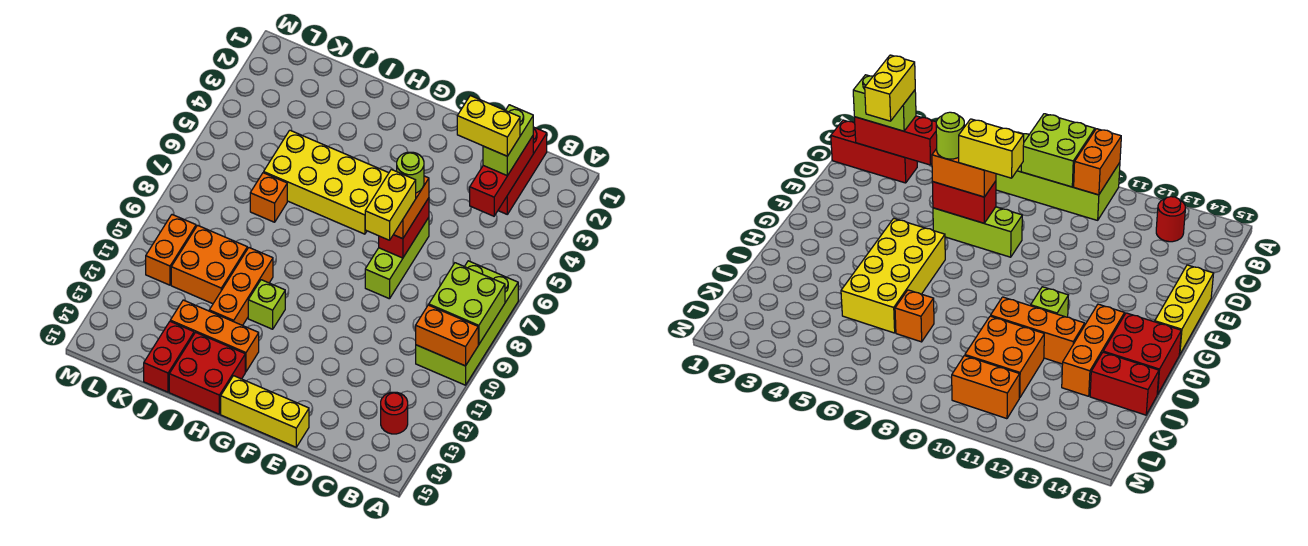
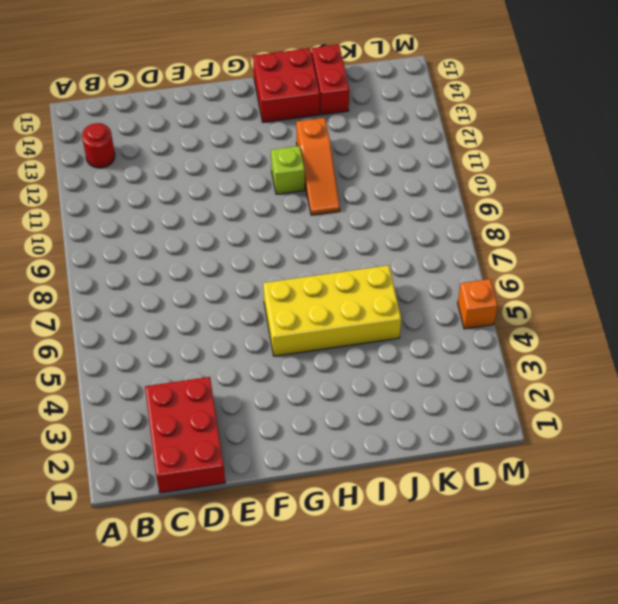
red brick C1:D3 level 1 -> red brick C1:C3 level 1
orange slope I10:I12 level 1 top 12 -> orange brick I10:I12 level 1
orange brick M5 level 1 -> orange brick J7 level 1
none -> lime brick A7:B10 level 1
none -> lime brick E6:E8 level 1
none -> yellow brick E15:G15 level 1

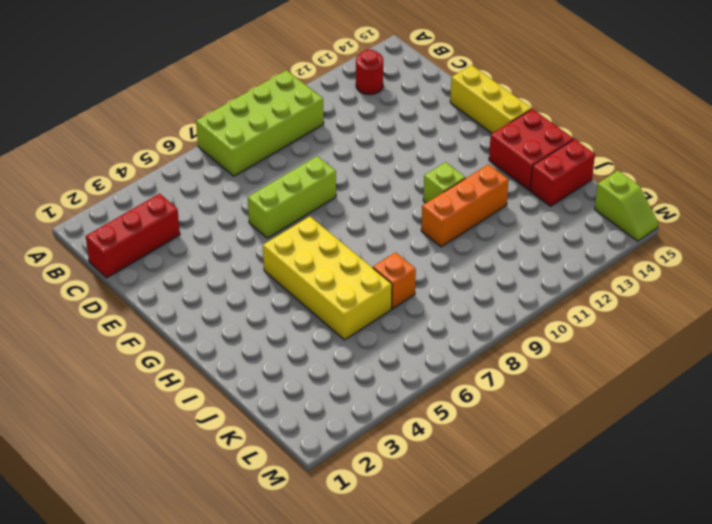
lime slope L15:M15 level 1 top L -> none
none -> orange brick H13:J13 level 1
none -> orange brick J10:K11 level 1
none -> orange brick L10:L11 level 1

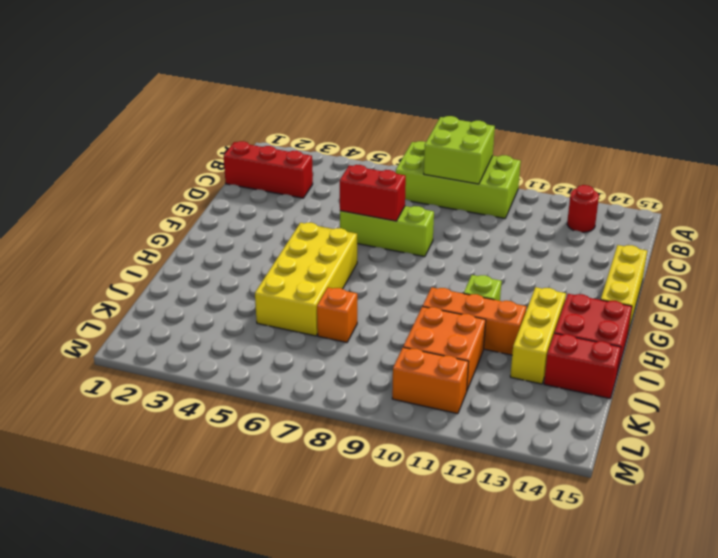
yellow brick H13:J13 level 1 -> orange brick H13:J13 level 1
none -> orange brick A10:B10 level 2
none -> red brick C2:C4 level 2
none -> lime brick C2:C3 level 3

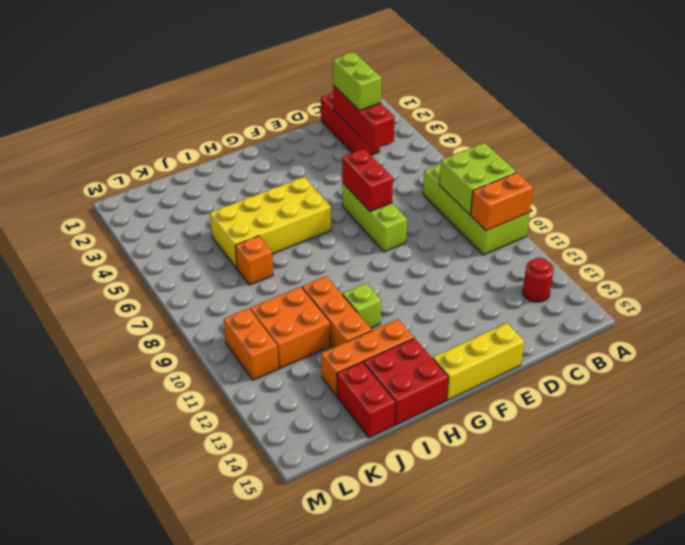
none -> orange brick E6:E7 level 3
none -> yellow brick C3:D3 level 4
none -> lime round brick E6 level 4

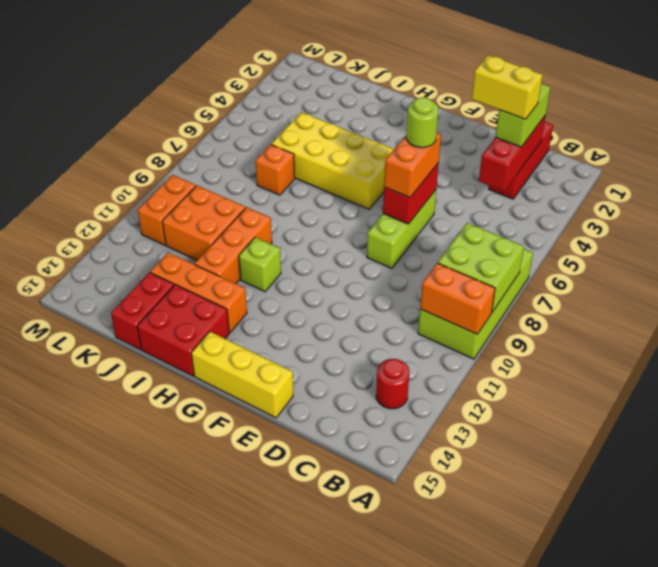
none -> yellow brick E7:E8 level 4

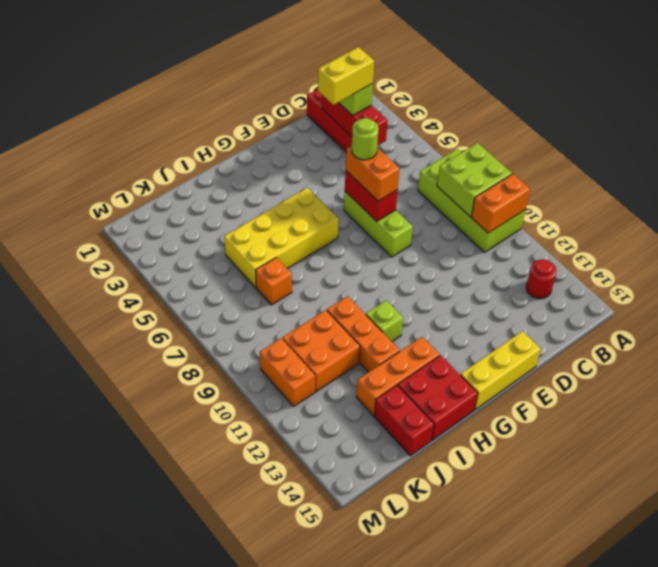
none -> yellow brick E7:E8 level 4

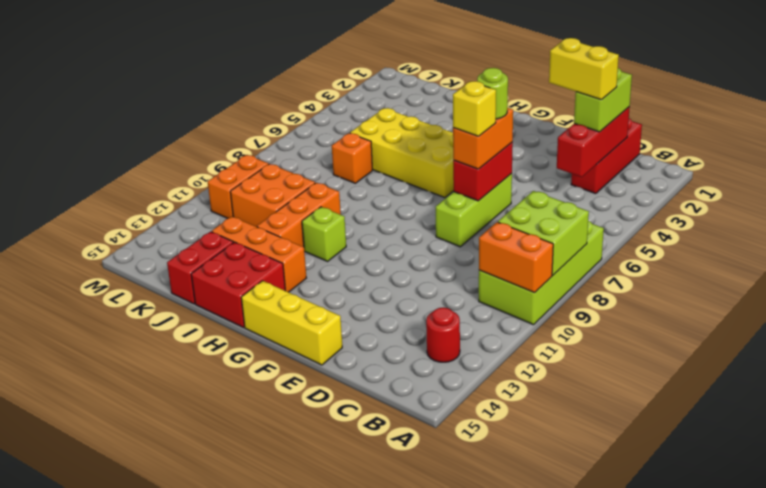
yellow brick E7 level 4 -> yellow brick E7:E8 level 4

